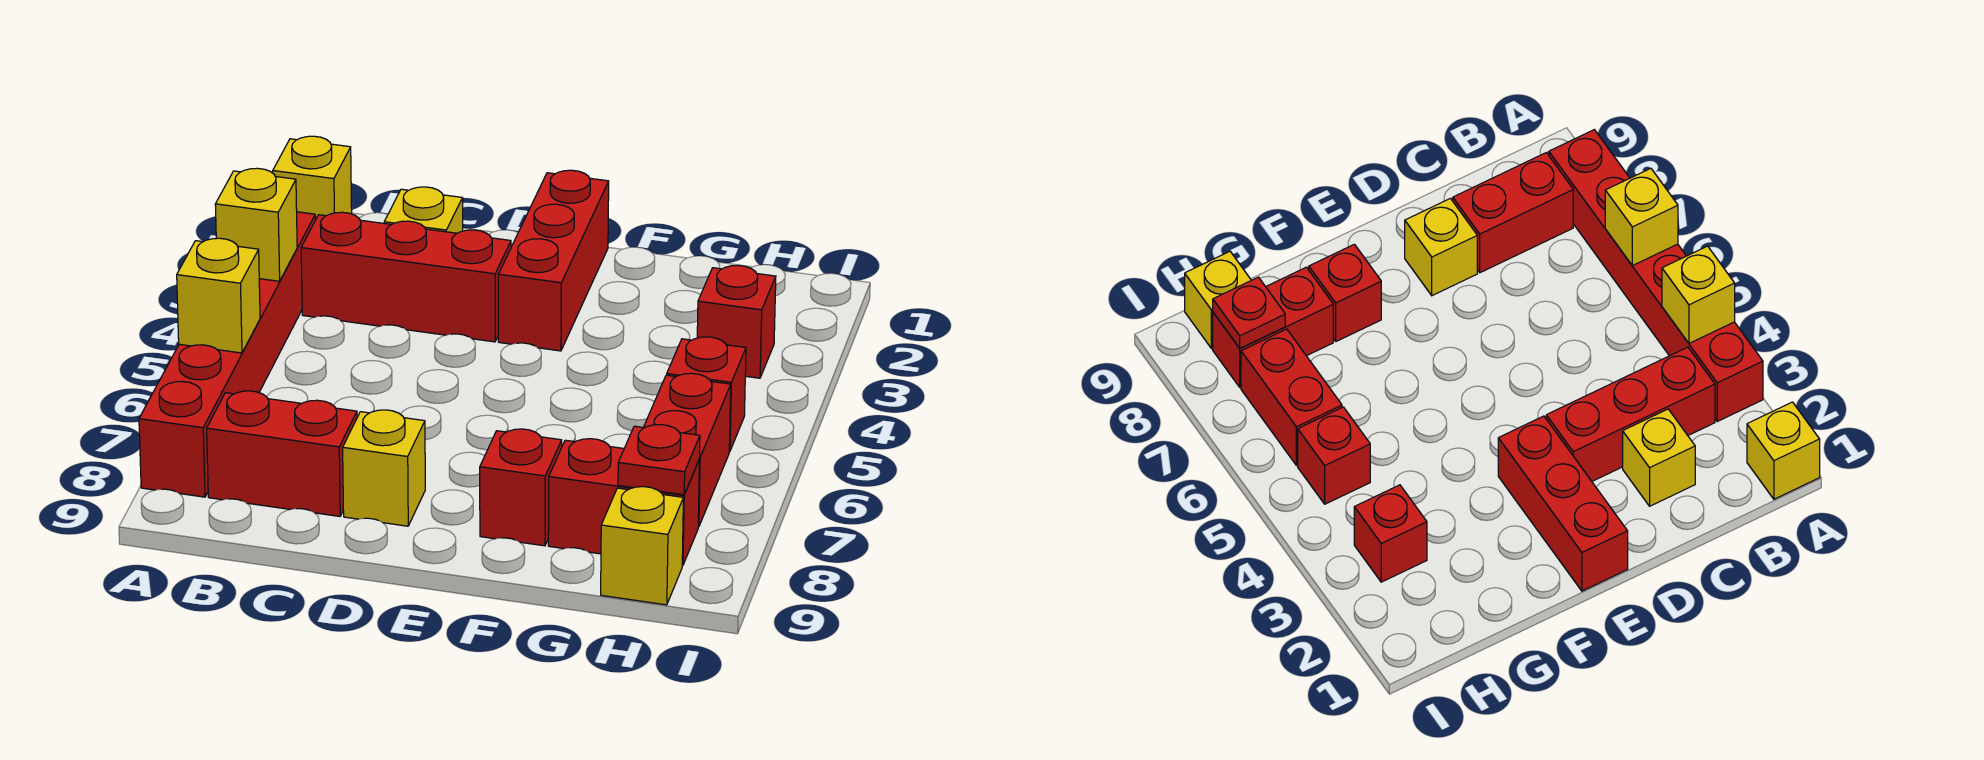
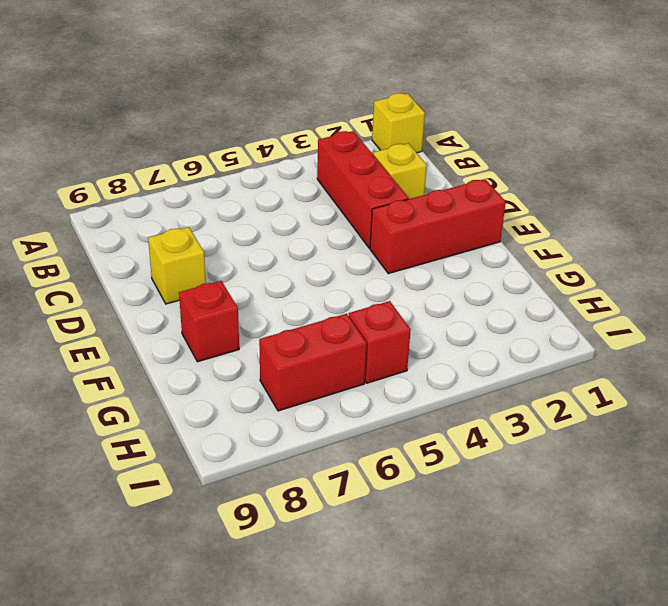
none -> red brick A3:A8 level 1
none -> red brick B8:C8 level 1
none -> red brick G8:H8 level 1

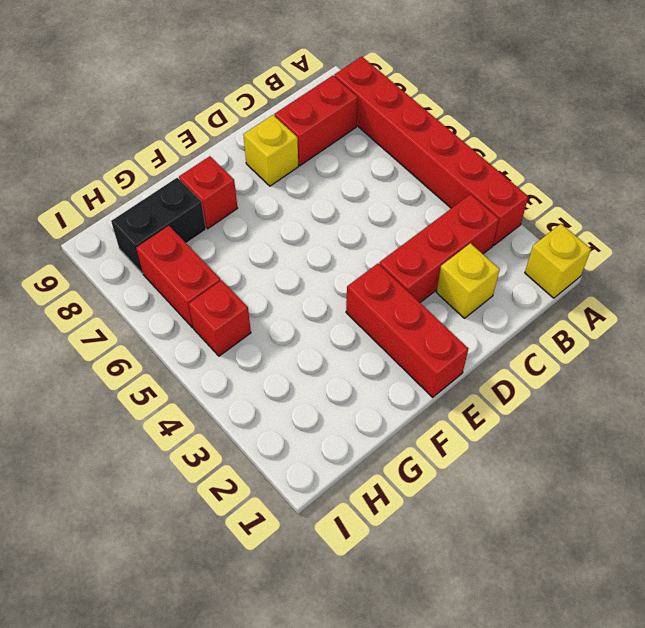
black brick G8:H8 level 1 -> red brick G8:H8 level 1
none -> red brick H3 level 1
none -> yellow brick H9 level 1
none -> yellow brick A4 level 2

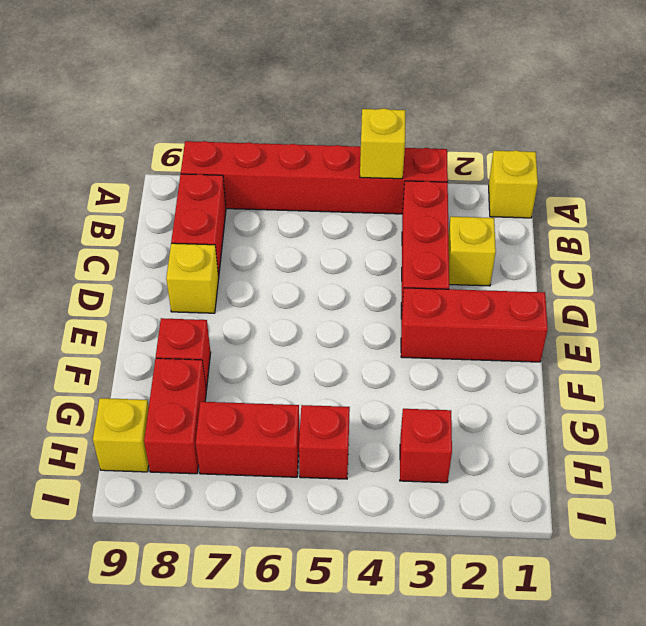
none -> yellow brick A6 level 2
none -> red plate H8 level 2

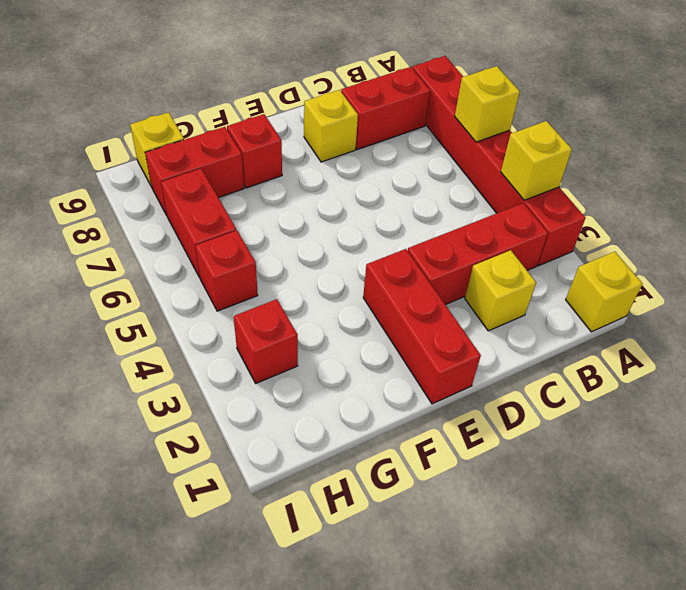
none -> red plate H8 level 2

